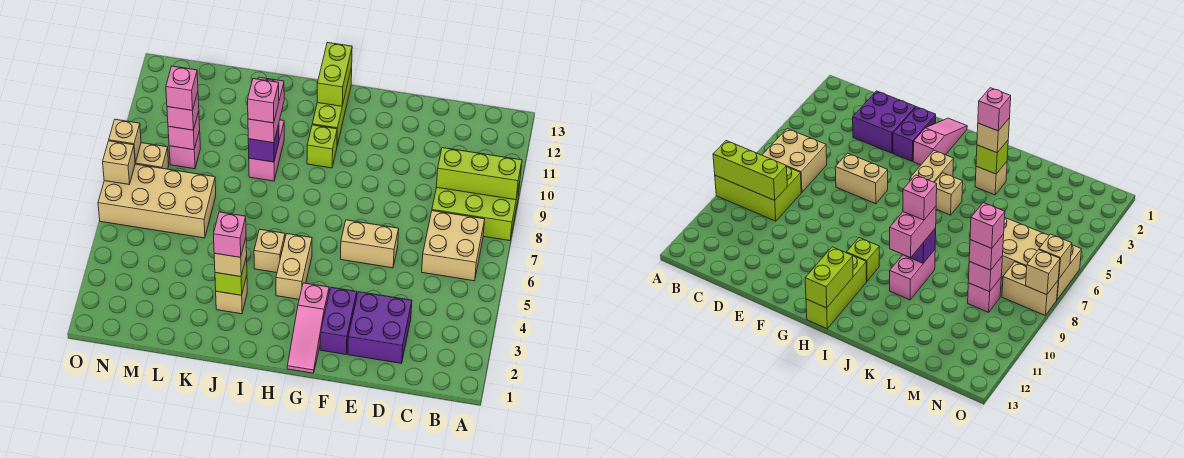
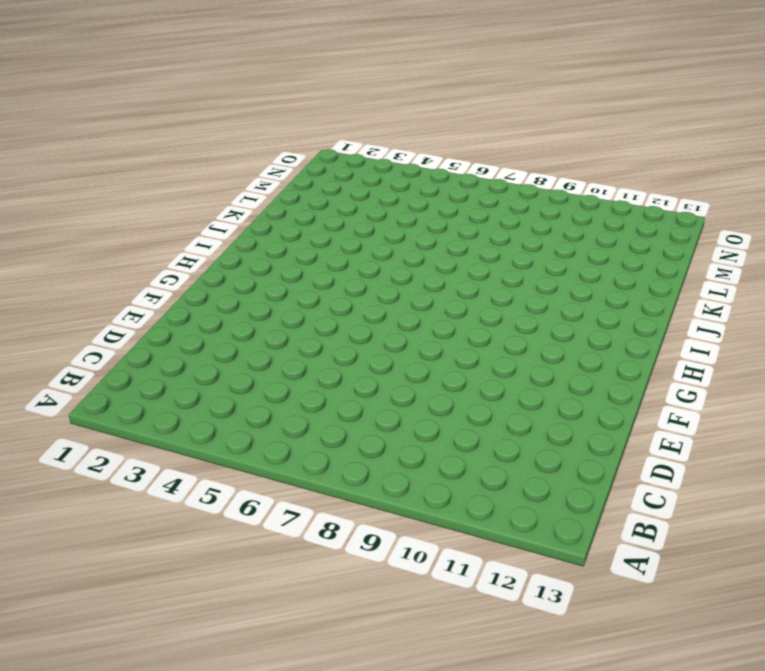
none -> lime brick A8:C9 level 1
none -> tan brick B6:C7 level 1
none -> purple brick D2:E3 level 1

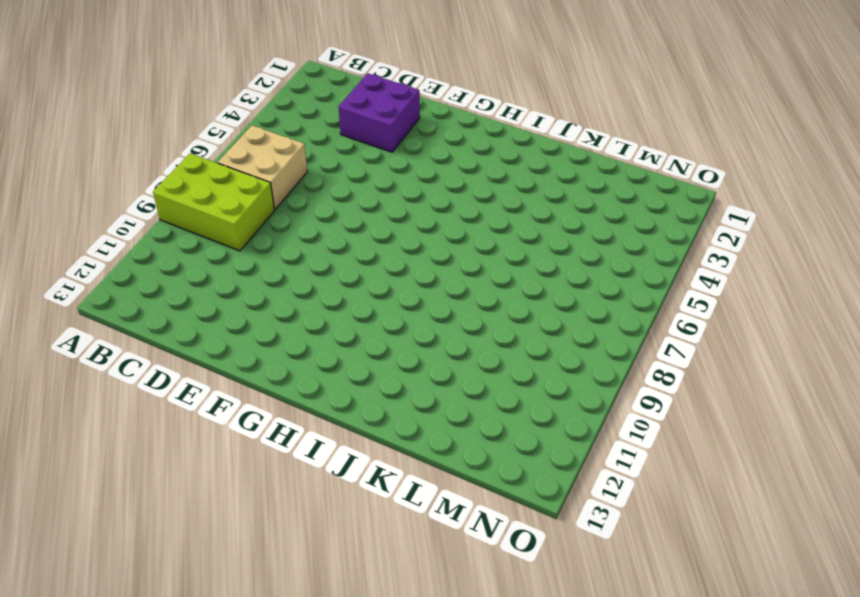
none -> tan brick E6:F6 level 1
none -> purple brick F2:F3 level 1
none -> pink slope G1:G3 level 1 top 3

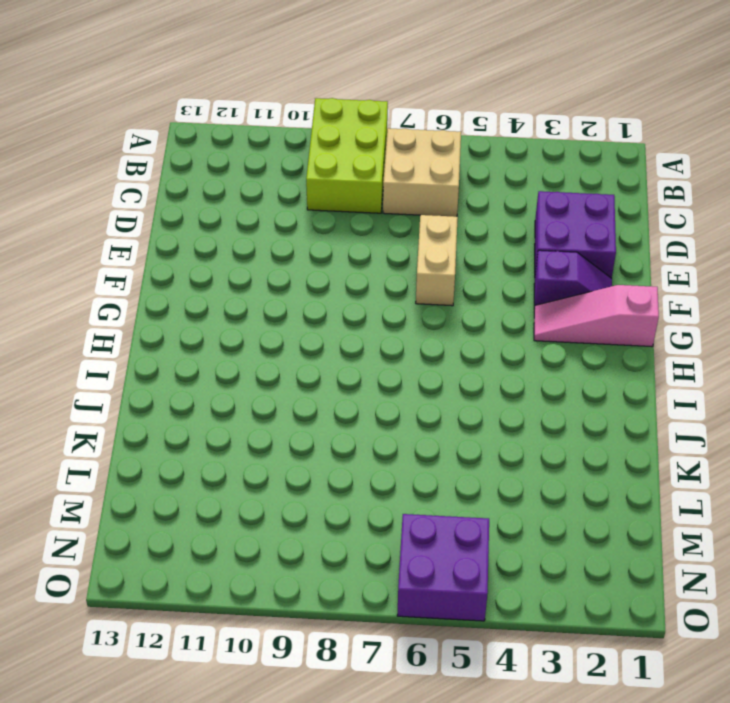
purple slope F2:F3 level 1 top 3 -> purple brick F2:F3 level 1
pink slope G1:G3 level 1 top 1 -> pink slope G1:G3 level 1 top 3
purple brick N5:O6 level 1 -> tan brick L6:O7 level 1
none -> tan brick H4:H5 level 1
none -> lime brick H10 level 1
none -> lime brick H11:H13 level 1

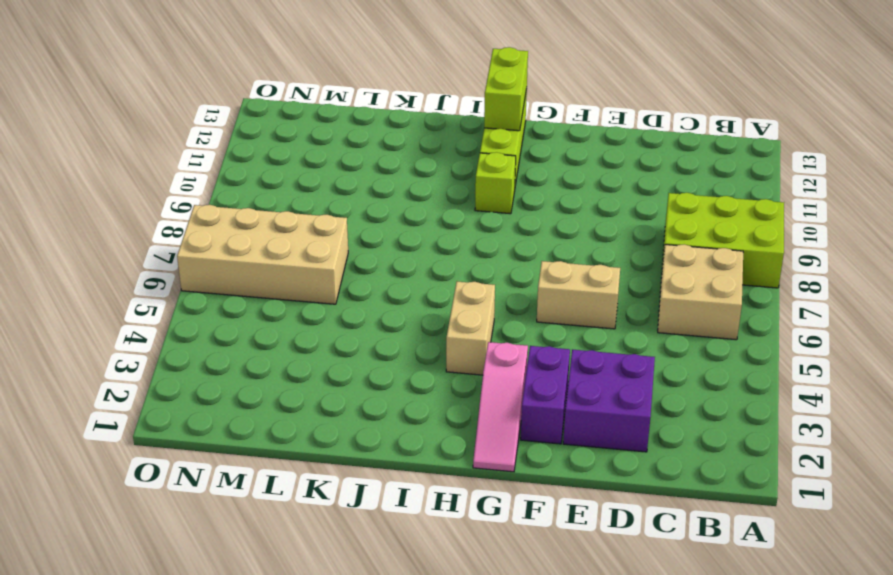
none -> tan brick I5 level 1
none -> tan brick J3 level 1
none -> pink brick J9:J10 level 1

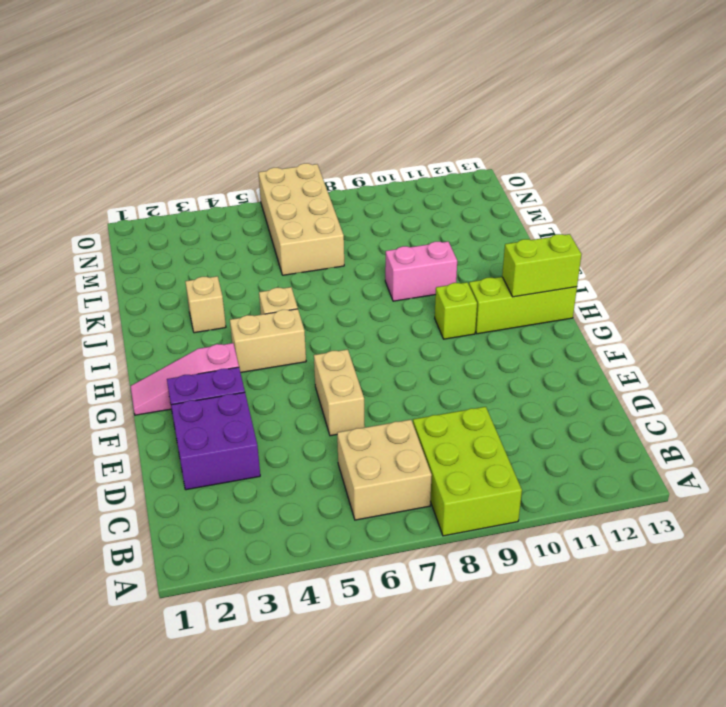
none -> pink brick M9 level 1
none -> tan brick N8:O8 level 1
none -> lime brick A9:C9 level 2

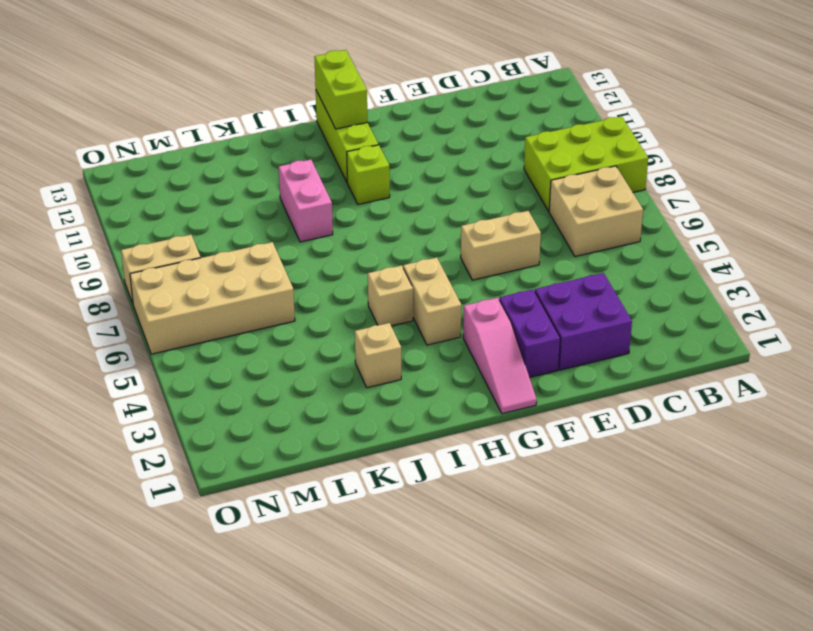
none -> pink brick M9 level 1
none -> lime brick A9:C9 level 2
none -> lime brick J3 level 2

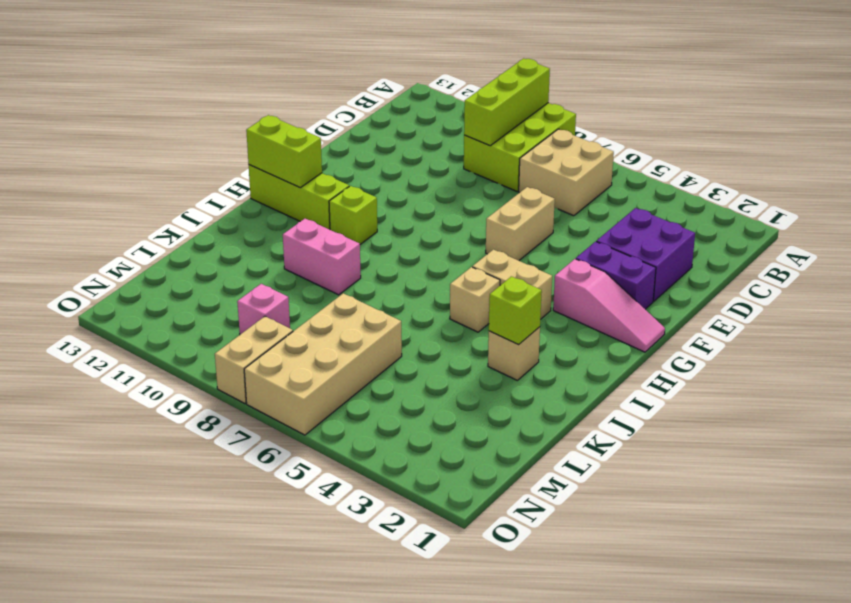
none -> purple brick J9 level 2
none -> pink brick M9 level 2
none -> tan brick O7 level 2

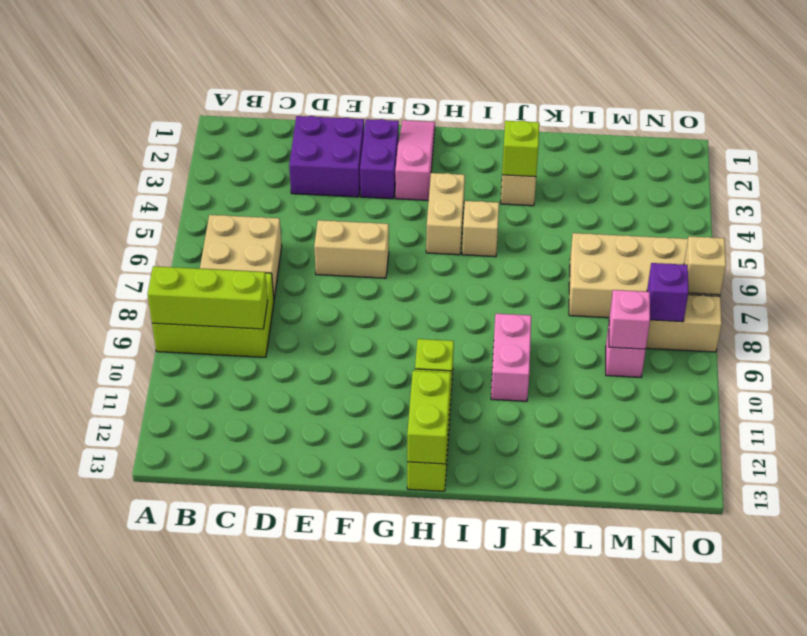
purple brick N8 level 2 -> purple brick J9 level 2
none -> tan brick O8 level 2
none -> tan brick J3 level 3
none -> pink brick J9:J10 level 3

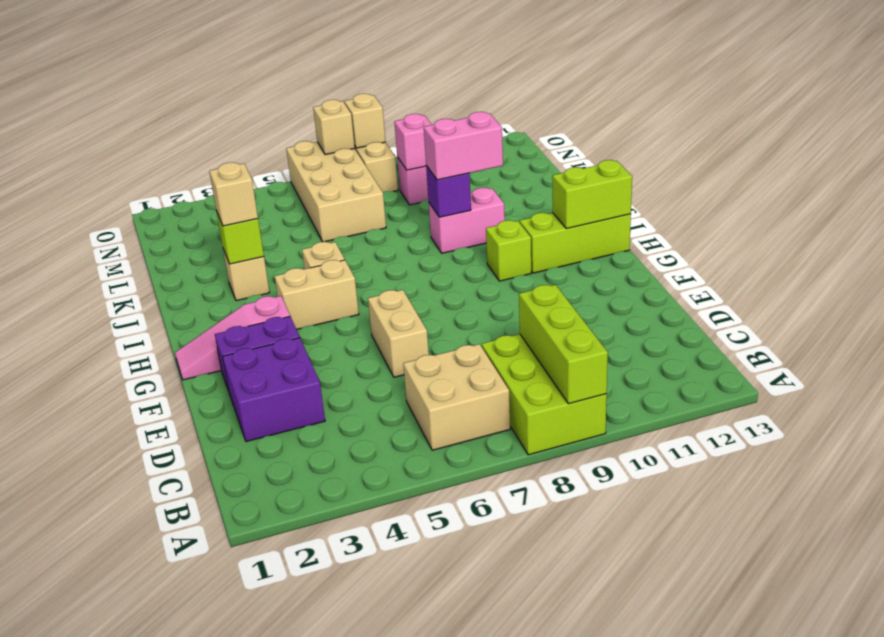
none -> pink brick M9 level 3
none -> pink brick J3 level 4
none -> pink brick J9 level 4

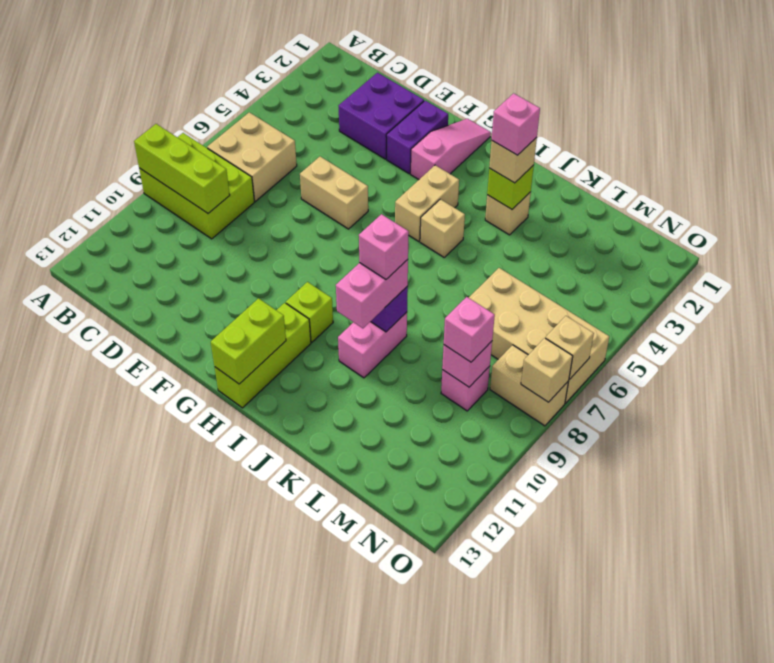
none -> pink brick M9 level 4

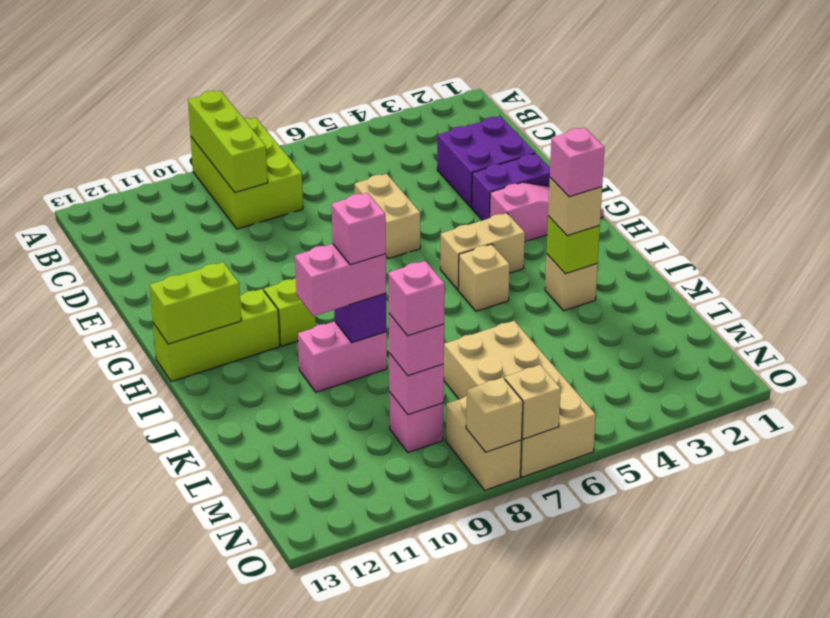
none -> tan brick B6:C7 level 1

